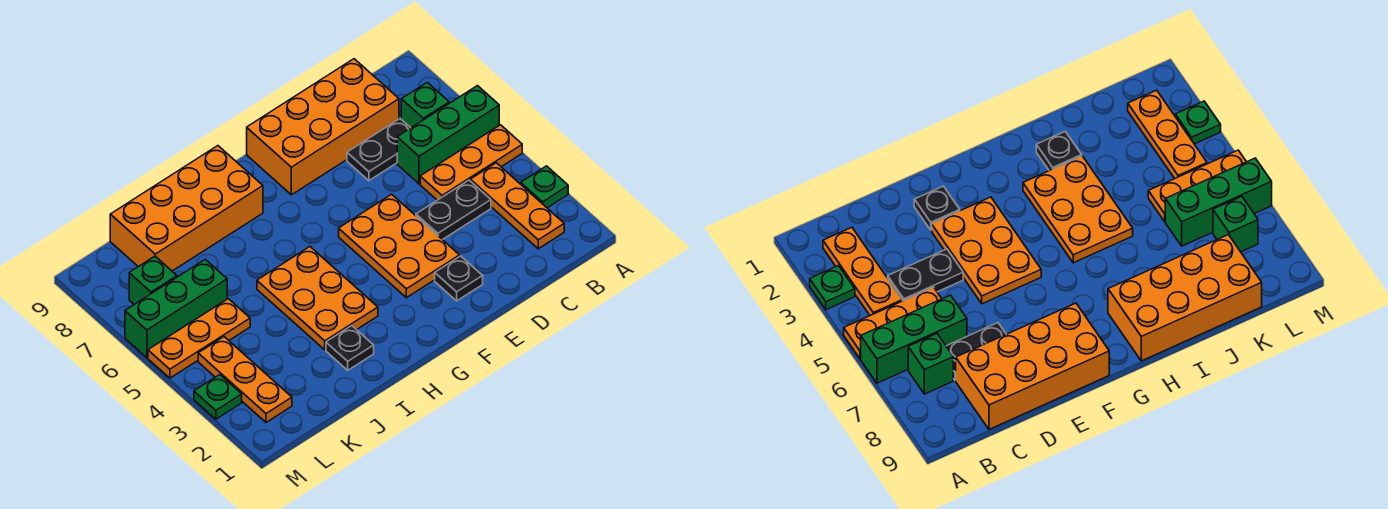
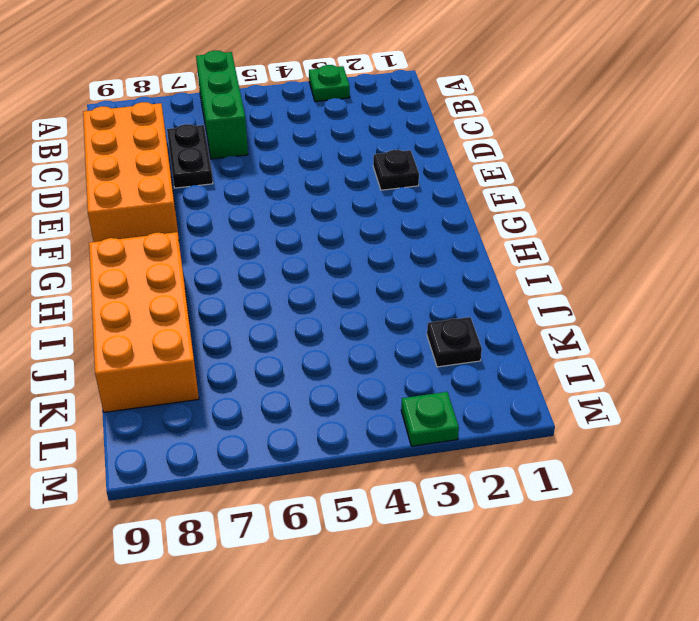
black plate K2 level 1 -> black plate I2 level 1
none -> orange plate A5:C5 level 1
none -> orange plate B2:B4 level 1
none -> green brick B7 level 1

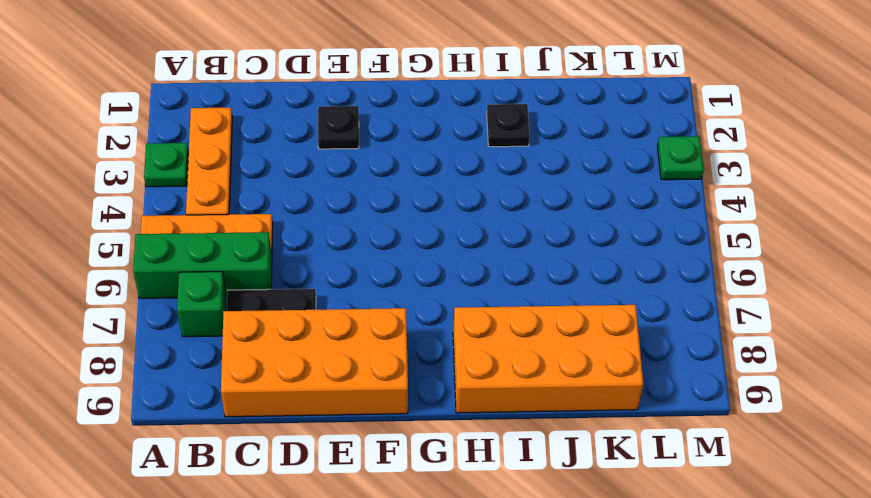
none -> black plate C4:D4 level 1
none -> orange plate E3:F5 level 1
none -> orange plate H3:I5 level 1

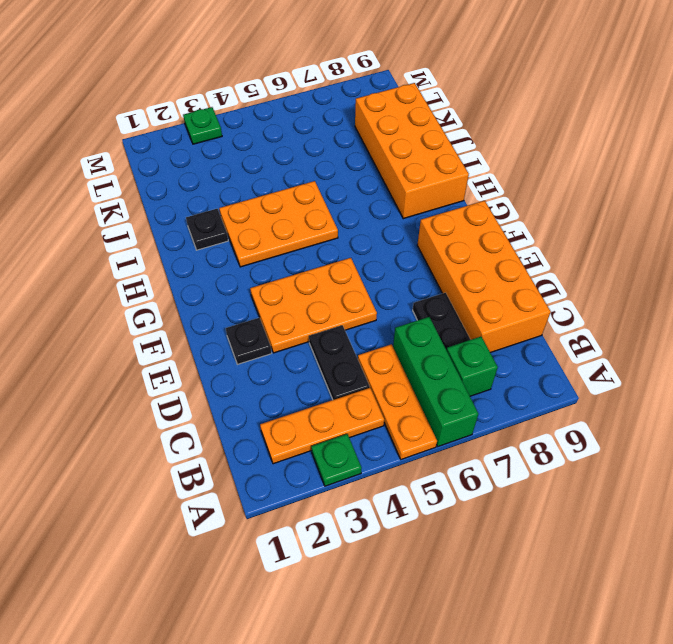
none -> orange plate K5:M5 level 1
none -> green brick K6:M6 level 1
none -> orange plate L2:L4 level 1

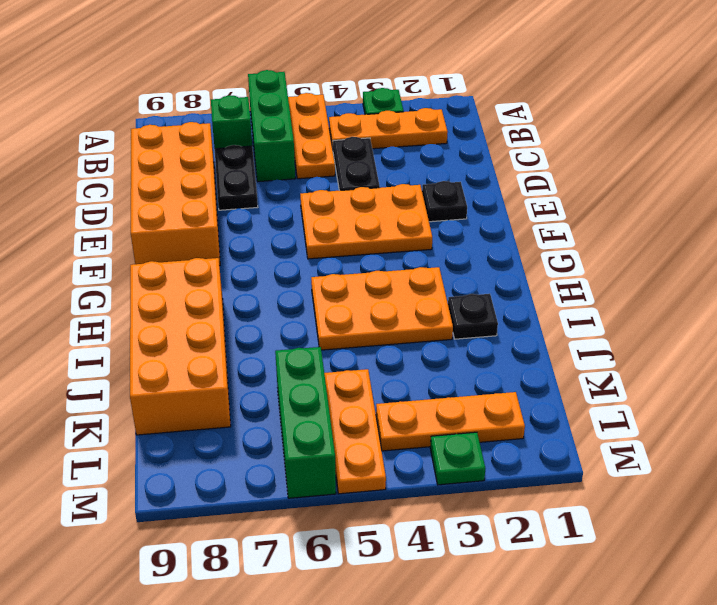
none -> green brick L7 level 1

